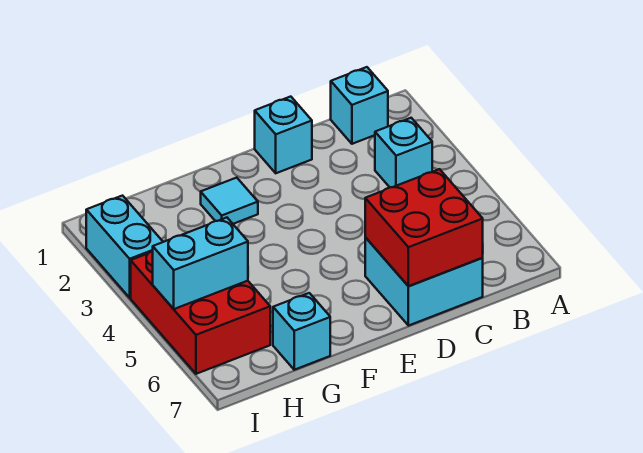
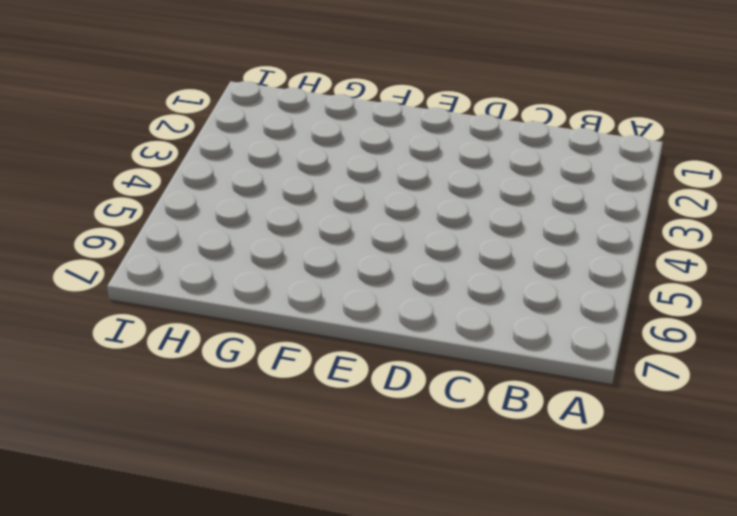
none -> cyan brick B1 level 1
none -> cyan brick B3 level 1

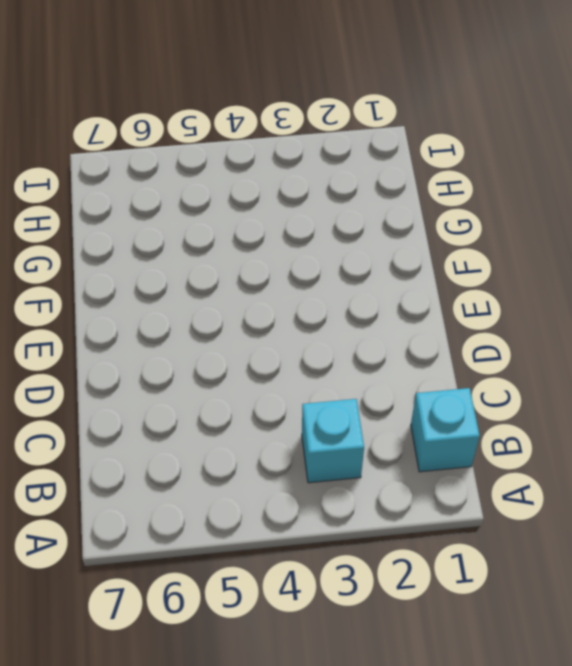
none -> cyan brick C6:D7 level 1
none -> cyan brick D1 level 1

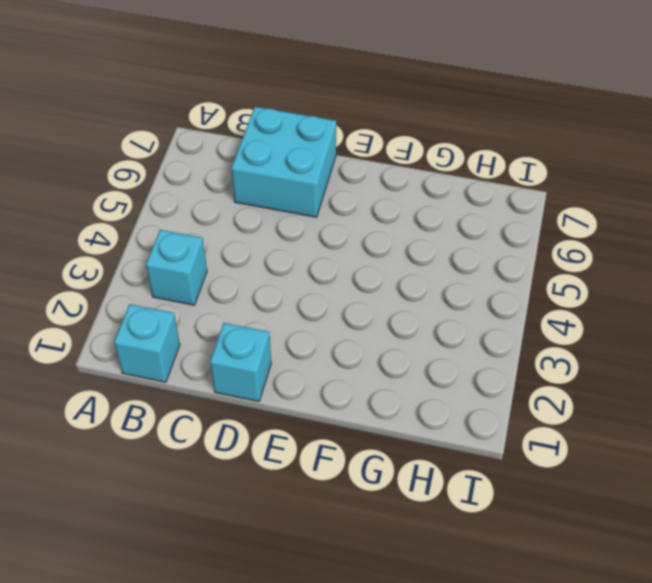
none -> cyan tile F2 level 1
none -> cyan brick G7 level 1

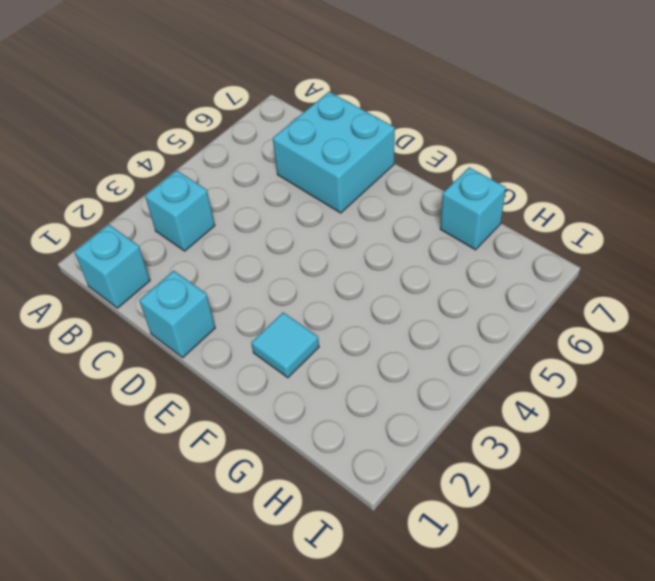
none -> red brick H4:I6 level 1
none -> cyan brick I2:I3 level 1

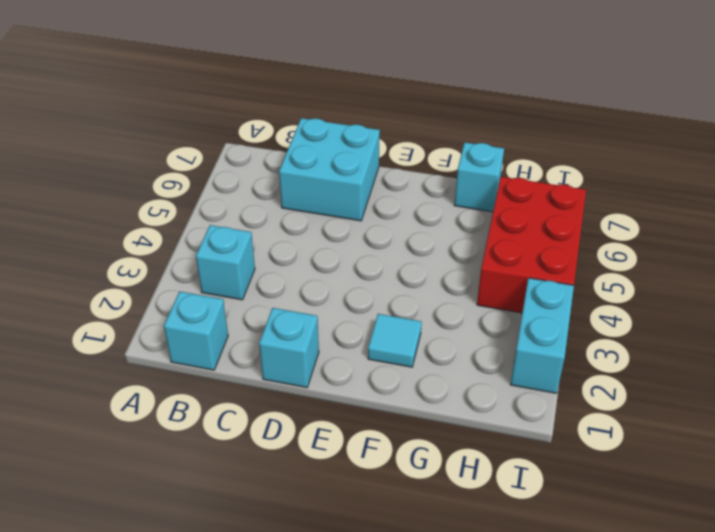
none -> red brick C6:D7 level 2
none -> cyan brick H5:I5 level 2

